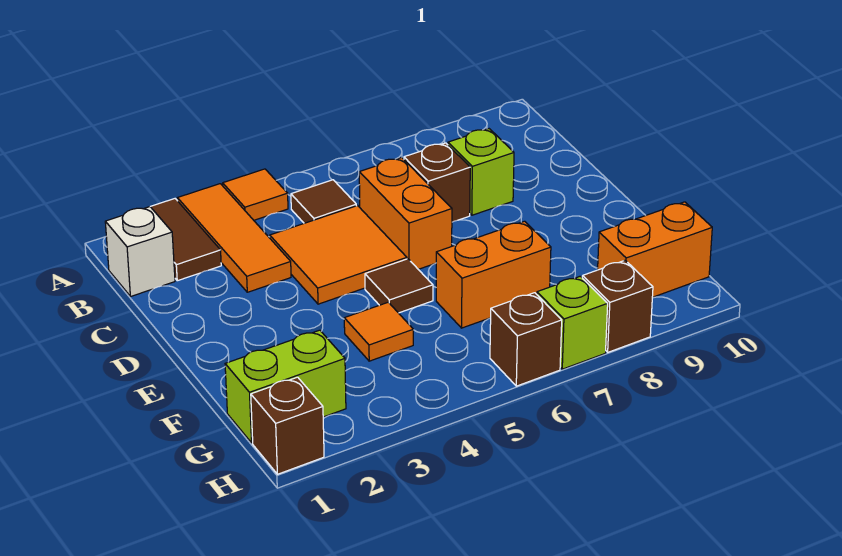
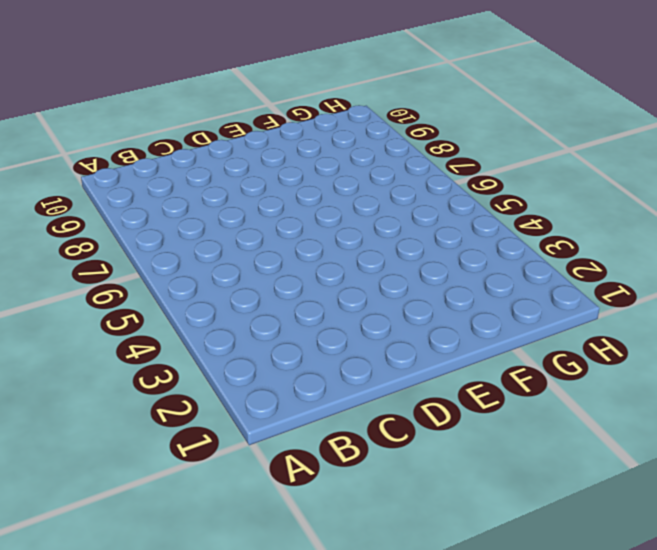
none -> brown tile A2:B2 level 1
none -> orange tile A3:C3 level 1
none -> orange tile A4 level 1

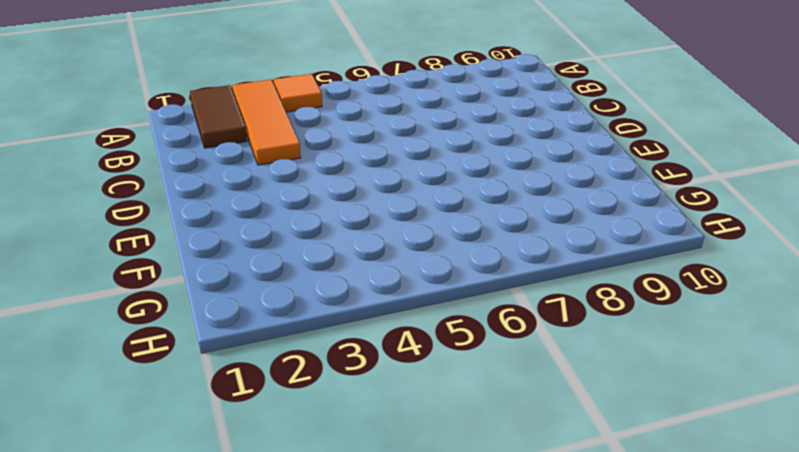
none -> white brick B1 level 1
none -> brown tile B5 level 1
none -> orange tile C4:D5 level 1

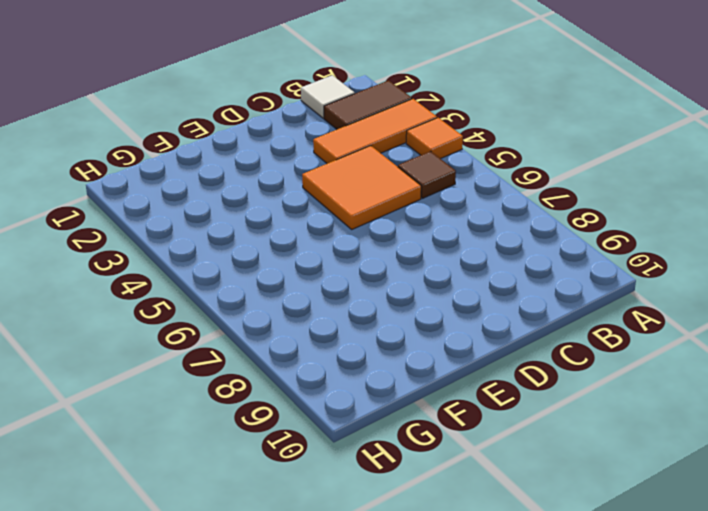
white tile B1 level 1 -> white brick B1 level 1
none -> orange brick C6:D6 level 1
none -> brown brick C7 level 1
none -> lime brick C8 level 1

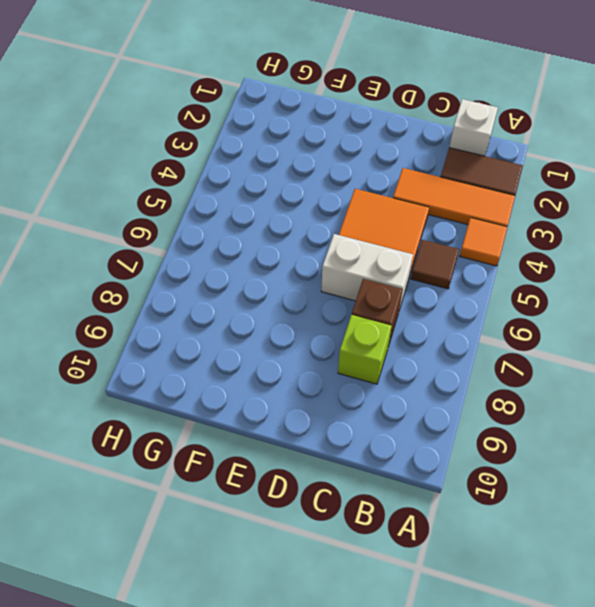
white brick C6:D6 level 1 -> orange brick C6:D6 level 1
none -> brown tile E5 level 1
none -> orange tile F4 level 1
none -> orange brick F6:F7 level 1

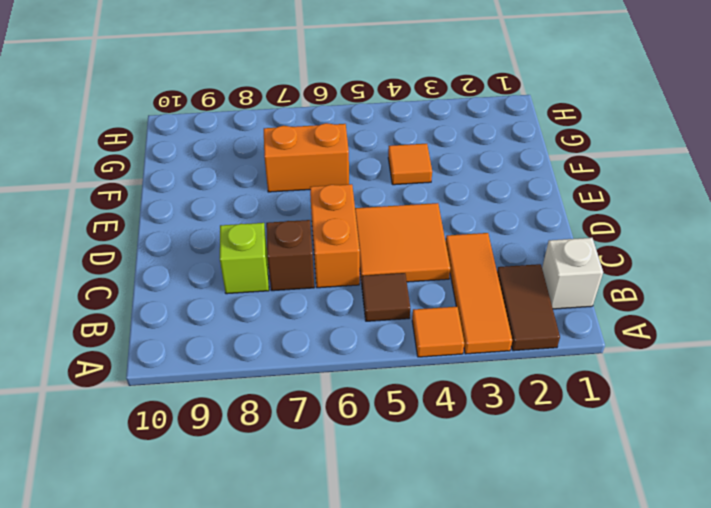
none -> brown tile E5 level 1
none -> lime brick G1:G2 level 1
none -> orange brick G9:G10 level 1

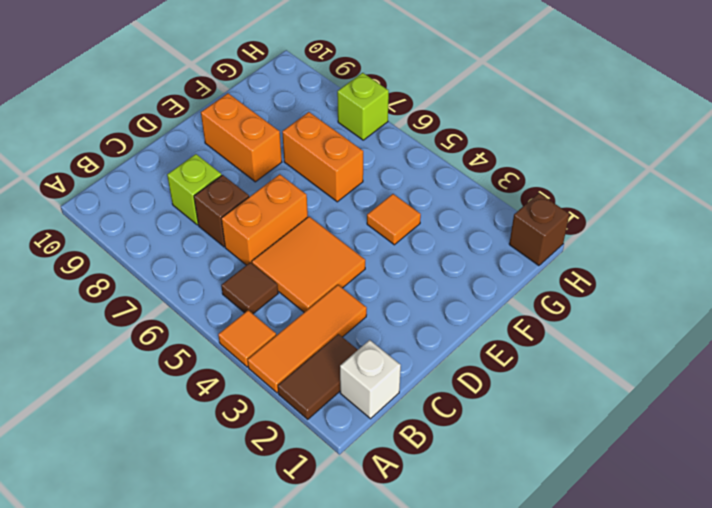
orange brick E8:E9 level 1 -> orange brick G9:G10 level 1
none -> brown tile E5 level 1
none -> lime brick G1:G2 level 1
none -> brown brick H6 level 1

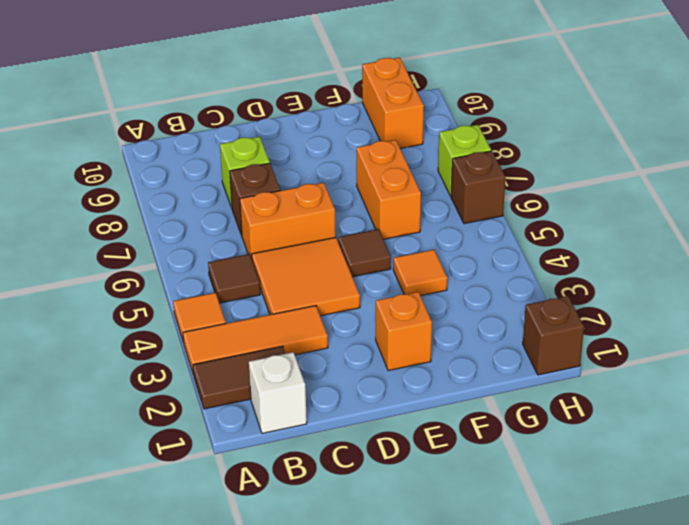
orange brick E2 level 1 -> none
none -> lime brick G1:G2 level 1
none -> brown brick H8 level 1

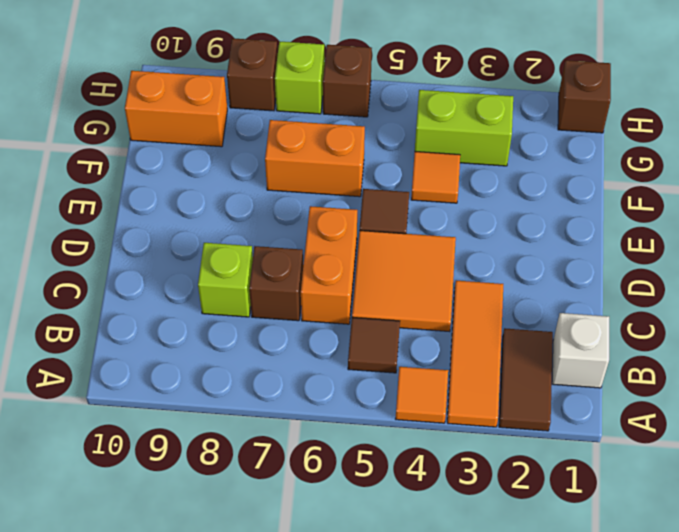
lime brick G3:G4 level 1 -> lime brick G1:G2 level 1

